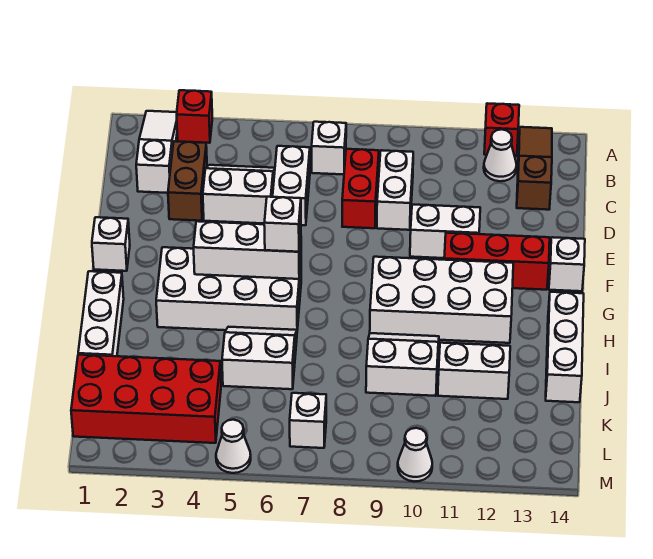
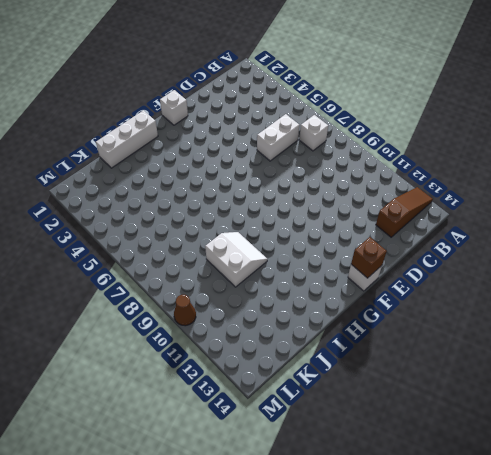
brown brick F14 level 2 -> none
brown cone M10 level 1 -> white cone M10 level 1
none -> white slope A2:C2 level 1 top C
none -> red brick A3 level 1
none -> red brick A12 level 1

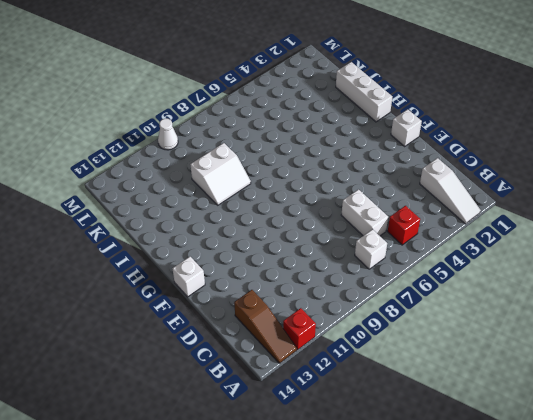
red brick B5 level 1 -> red brick A3 level 1
none -> white cone B12 level 1
none -> brown brick C3:D3 level 1
none -> white slope C4:D5 level 1 top D

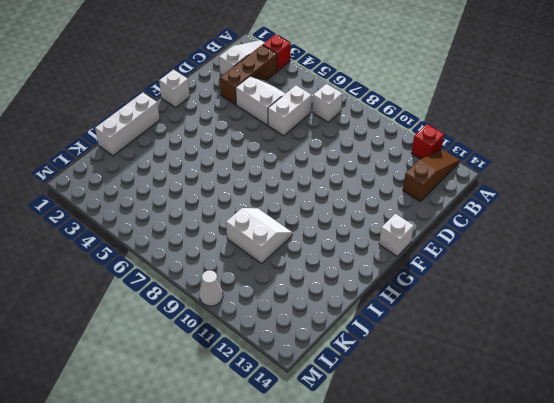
brown brick B3:D3 level 1 -> brown brick C3:D3 level 1
none -> white cone B12 level 1
none -> red brick C8:D8 level 1
none -> white brick C9:D9 level 1

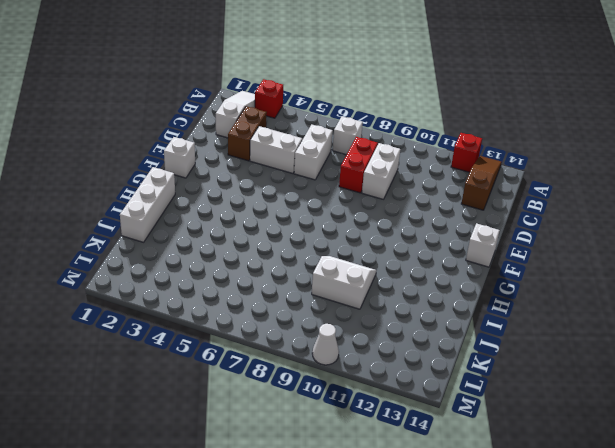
none -> white cone B12 level 1
none -> white brick E10:E11 level 1
none -> red brick F11:F13 level 1

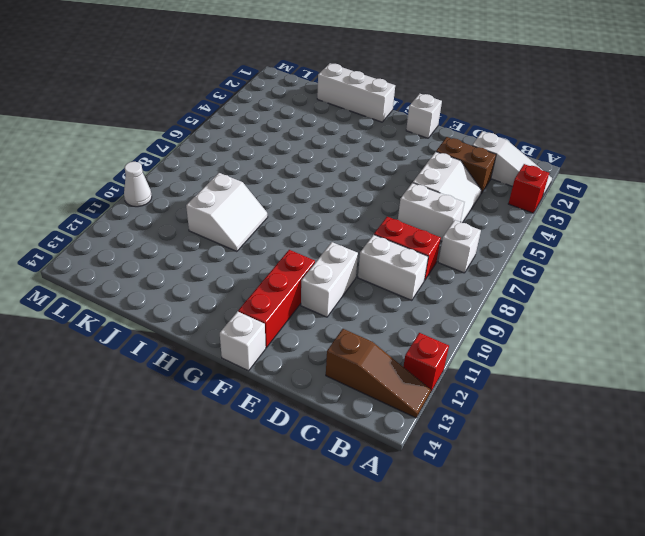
none -> white cone B12 level 1
none -> white brick G3:H6 level 1
none -> white brick G9:H12 level 1

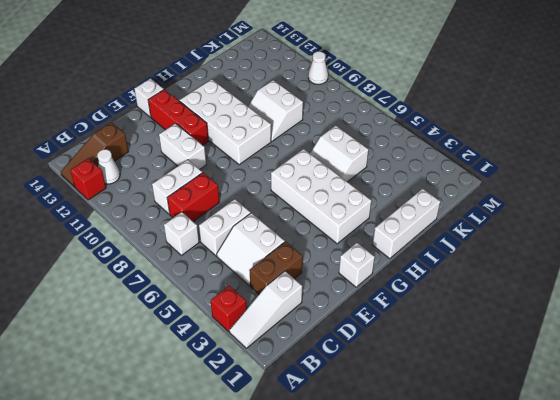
none -> white brick H14:J14 level 1
none -> white brick J11:J12 level 1
none -> red brick K1:L4 level 1

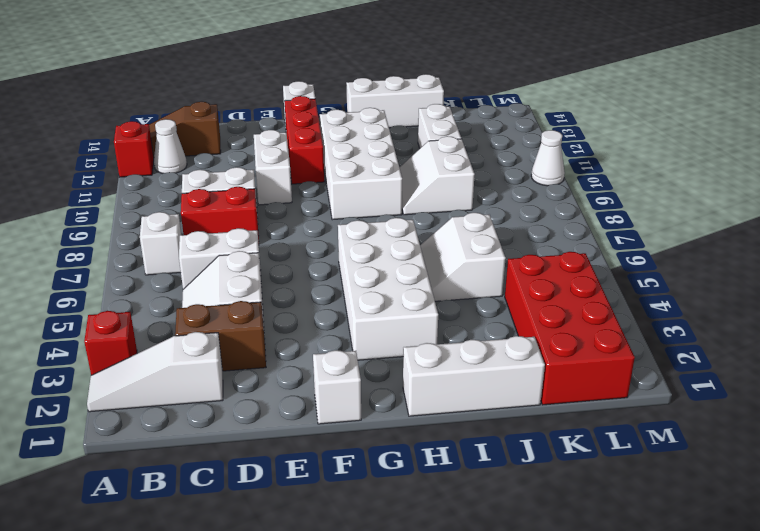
none -> white brick L7 level 1
none -> white cone M5 level 1
none -> white brick G4:G6 level 2

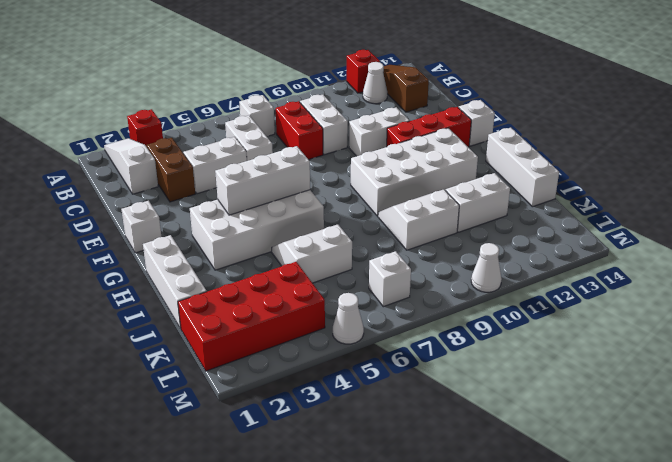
none -> white brick G6 level 3

